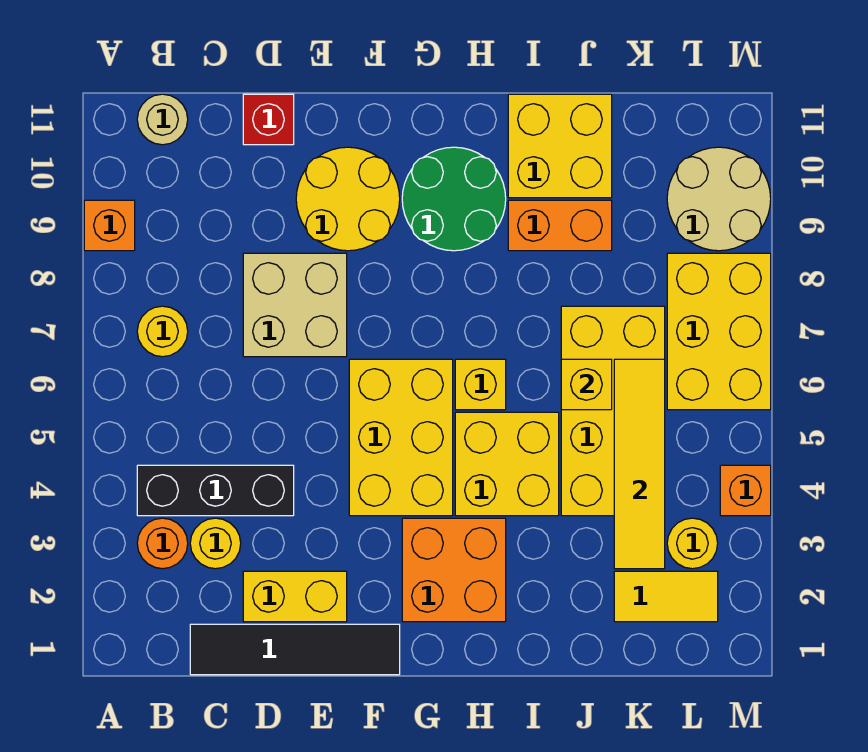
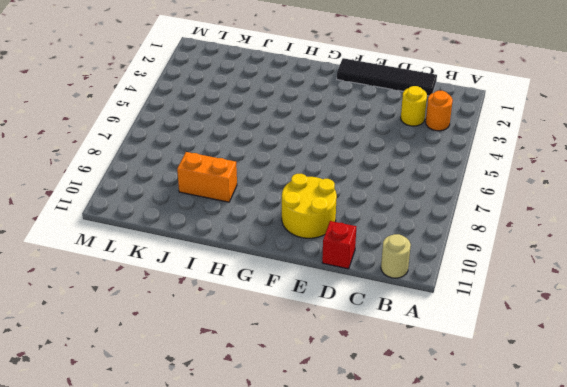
none -> orange brick A9 level 1
none -> black brick B4:D4 level 1
none -> yellow round brick B7 level 1

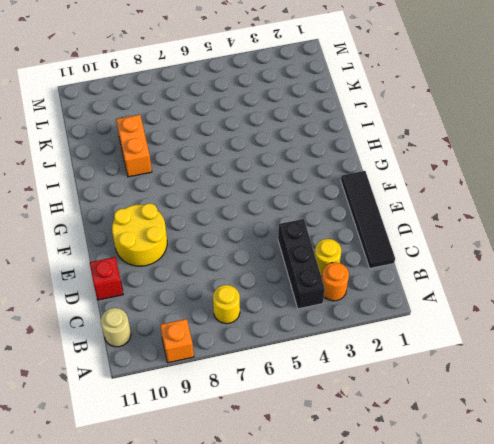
none -> yellow brick D2:E2 level 1
none -> tan brick D7:E8 level 1
none -> yellow brick F4:G6 level 1

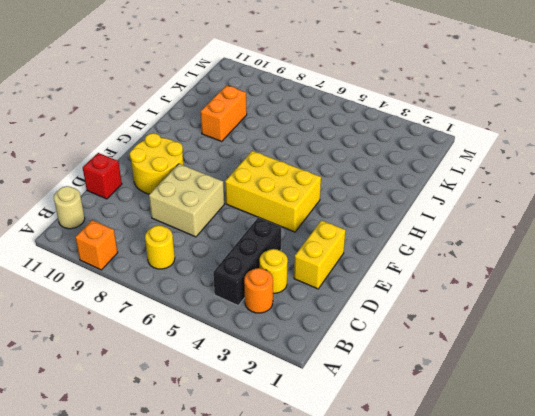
none -> black tile C1:F1 level 1
none -> orange brick G2:H3 level 1
none -> green round brick G9:H10 level 1

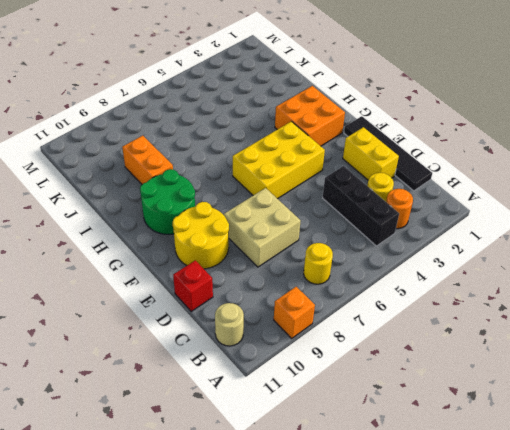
none -> yellow brick H4:I5 level 1
none -> yellow brick H6 level 1
none -> yellow brick I10:J11 level 1

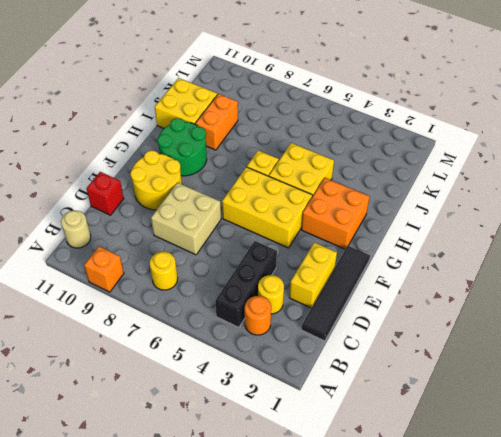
none -> yellow brick J4:K7 level 1
none -> yellow tile K2:L2 level 1
none -> yellow round brick L3 level 1

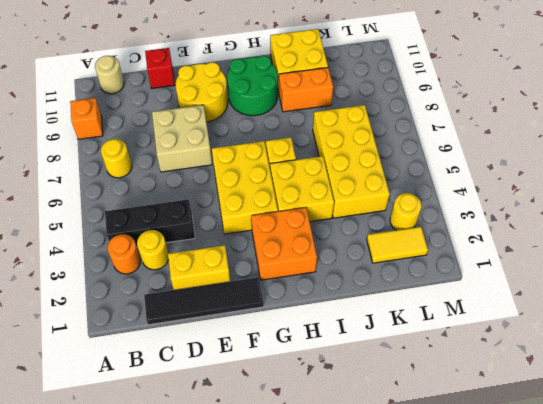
none -> yellow brick L6:M8 level 1
none -> tan round brick L9:M10 level 1
none -> orange brick M4 level 1

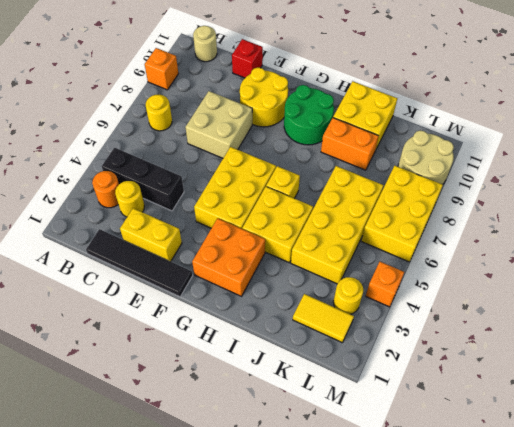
none -> yellow brick J6 level 2
none -> yellow tile K3:K6 level 2

